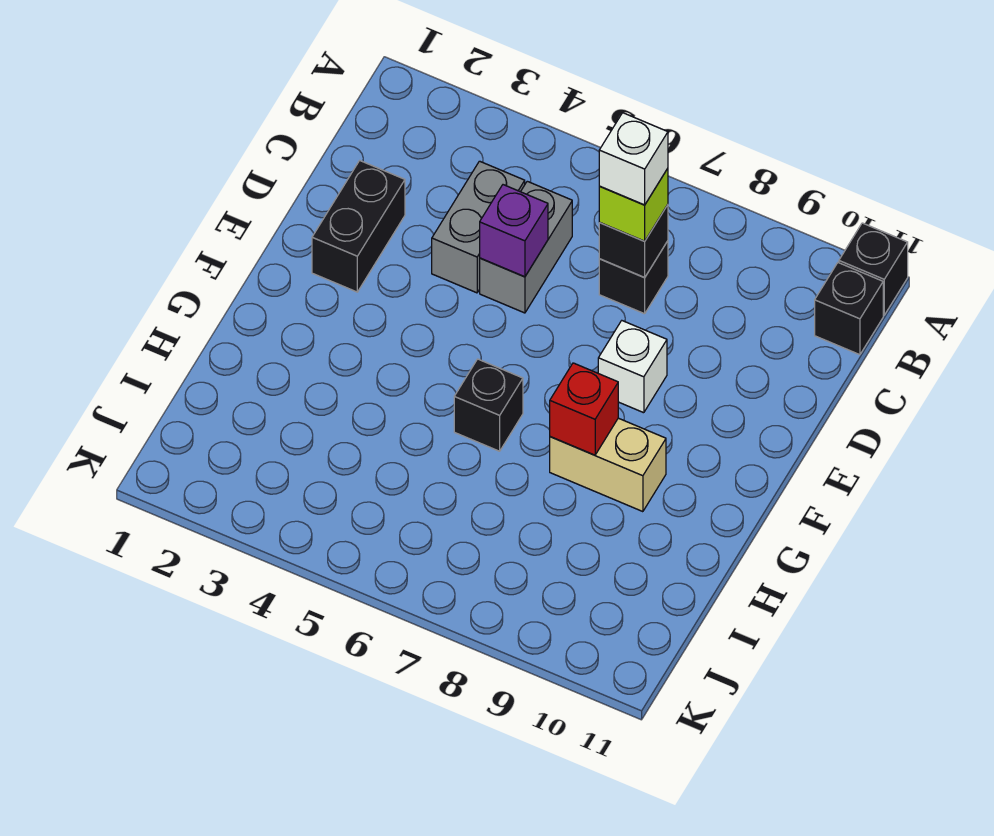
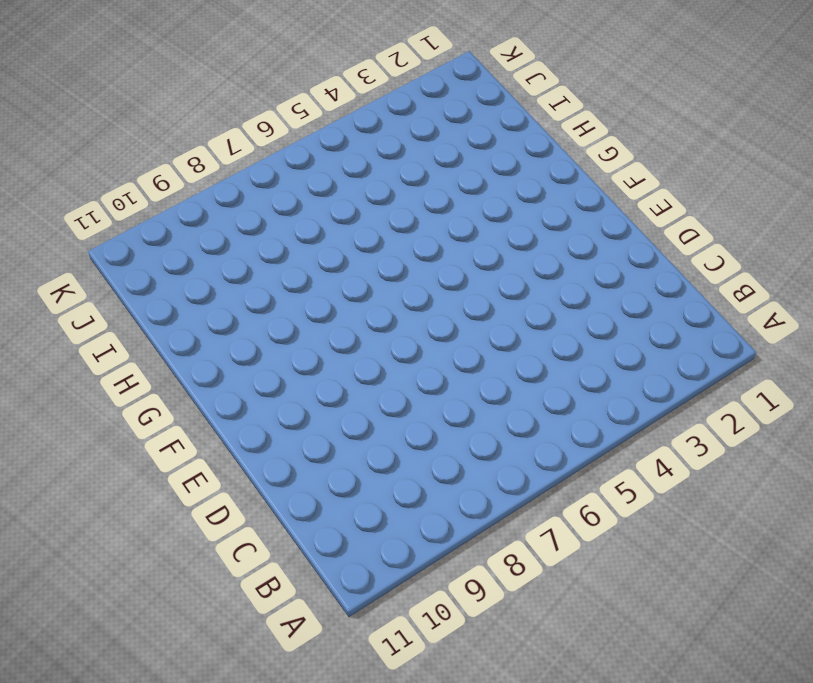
none -> black brick A11 level 1
none -> black brick B11 level 1
none -> grey brick C4:D4 level 1

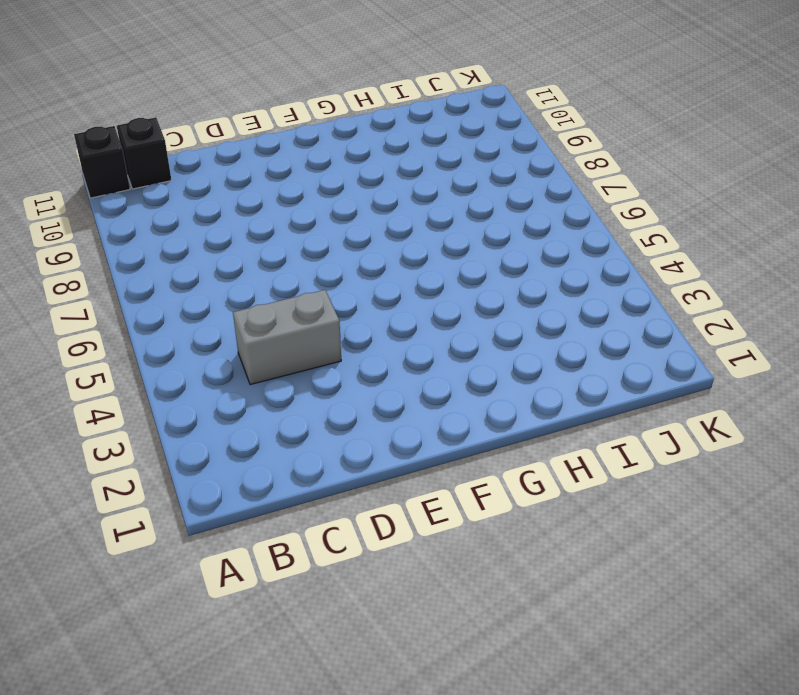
none -> grey brick C5:D5 level 1
none -> black brick C7 level 1
none -> black brick D2:E2 level 1

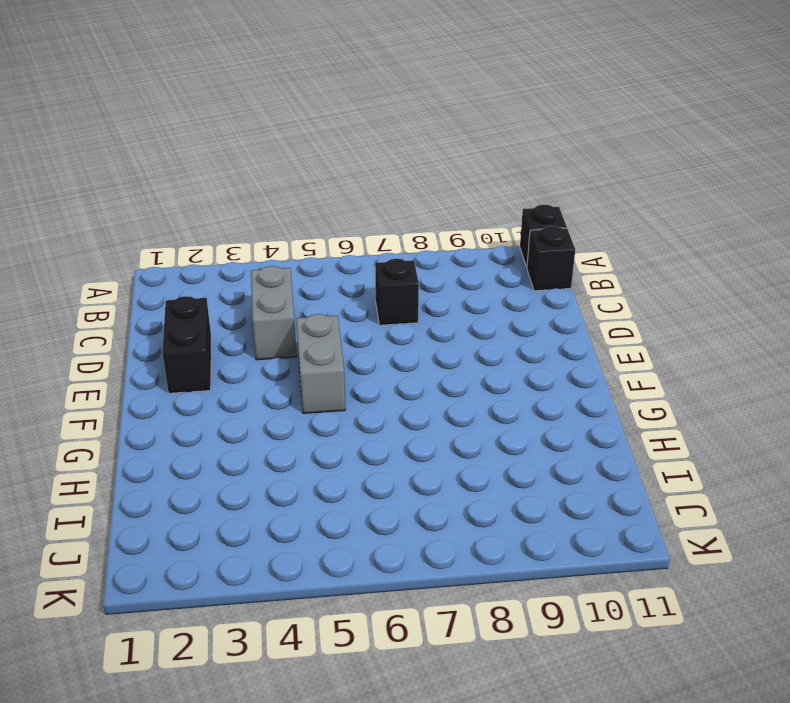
grey brick E5:F5 level 1 -> grey brick C5:D5 level 1
none -> white brick E8 level 1
none -> black brick G6 level 1
none -> tan brick G8:G9 level 1

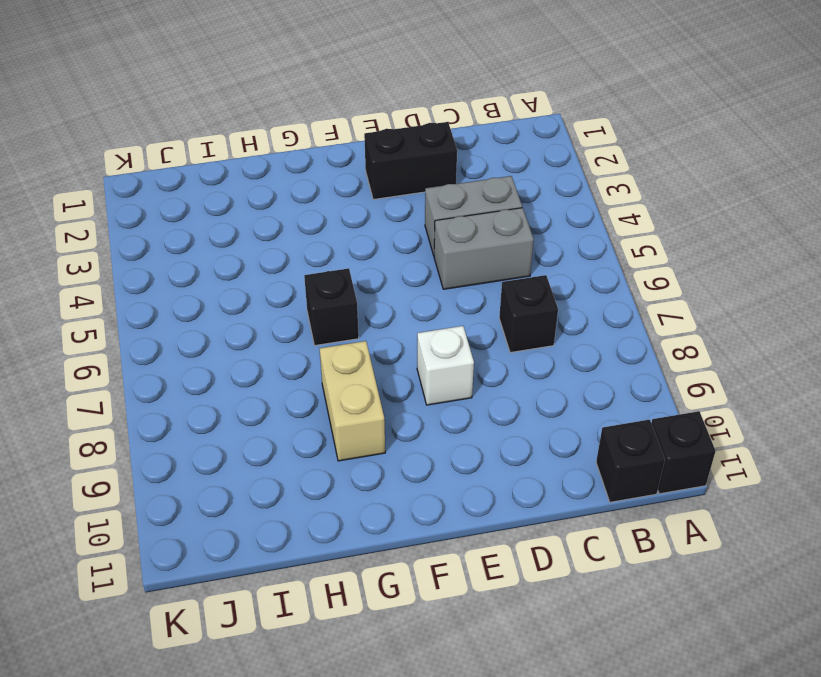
none -> black brick C7 level 2
none -> purple brick D5 level 2
none -> red brick G8 level 2

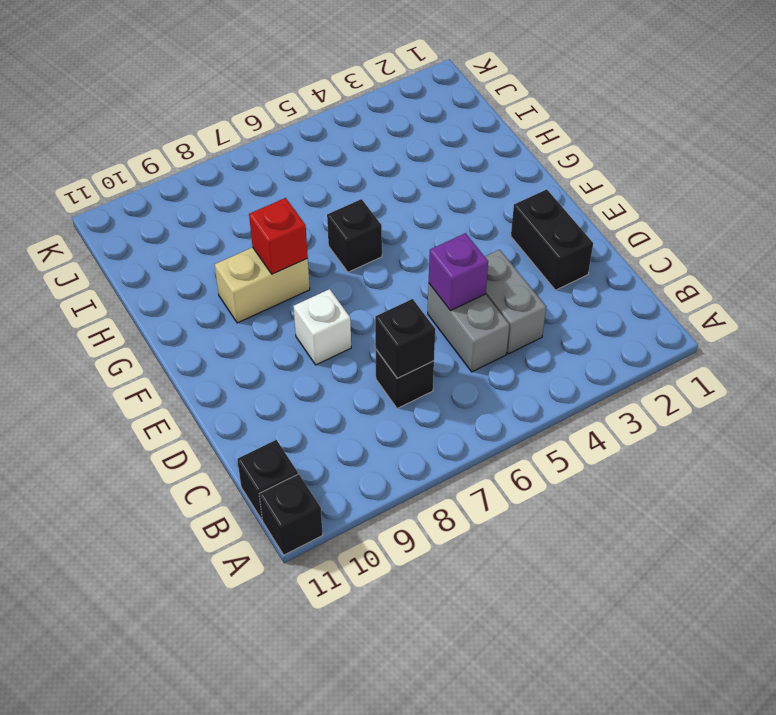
none -> lime brick C7 level 3
none -> white brick C7 level 4

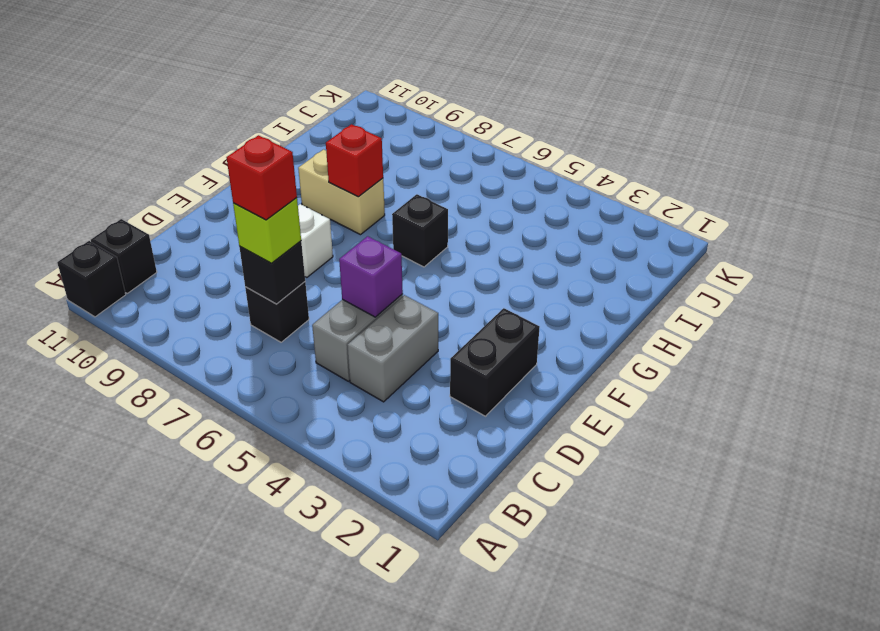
red brick C7 level 4 -> white brick C7 level 4

